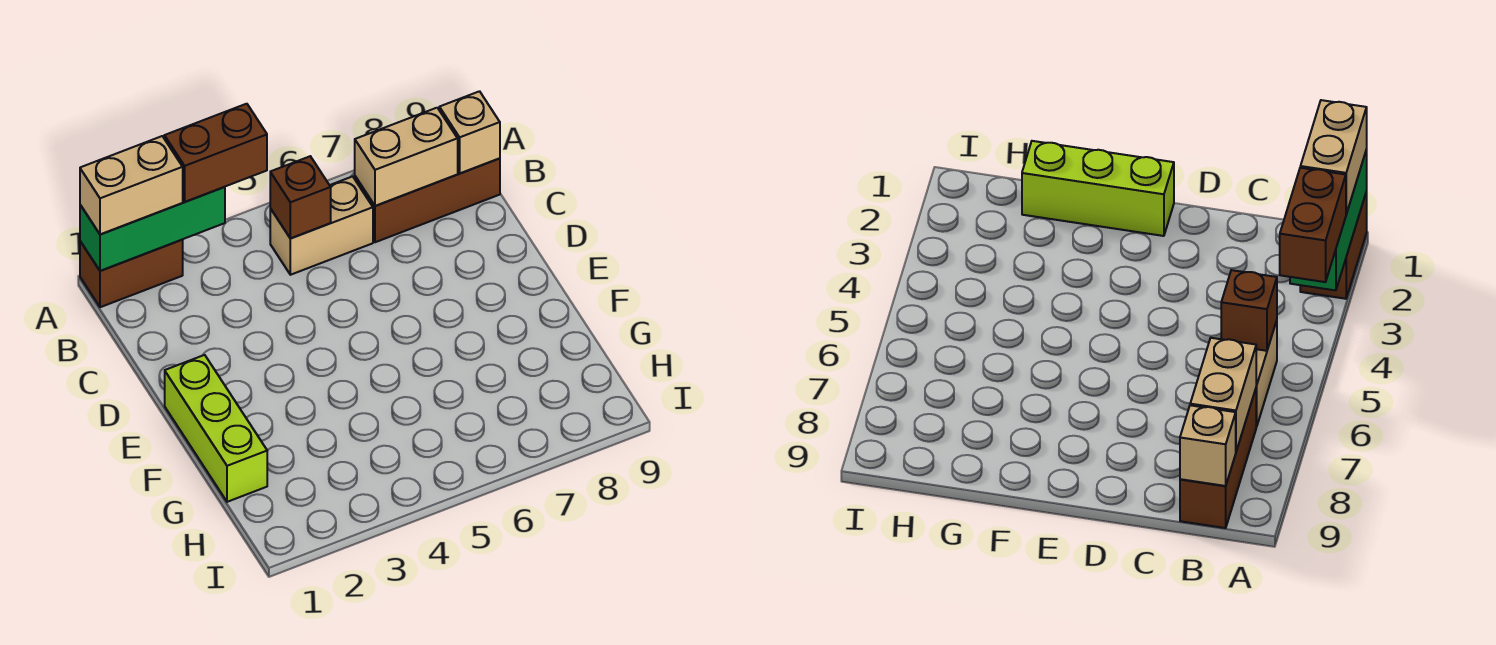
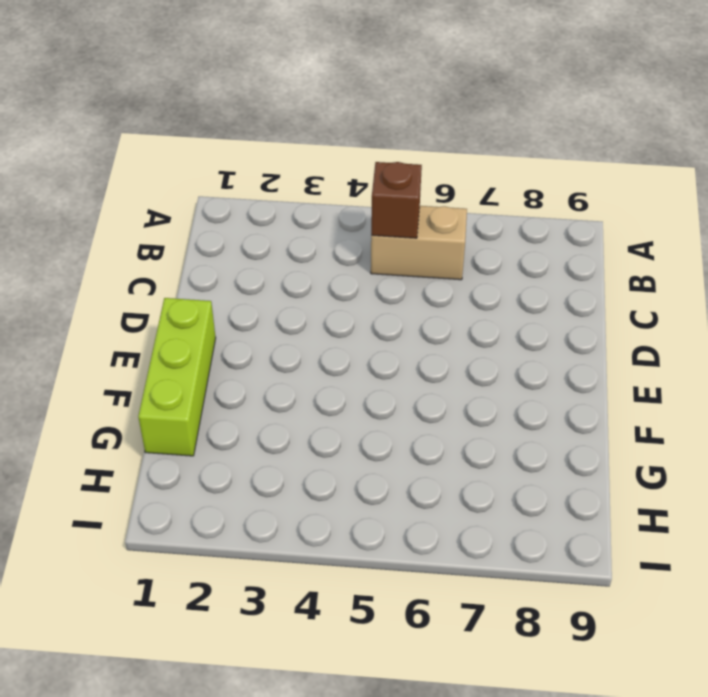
none -> brown brick A1:A2 level 1
none -> brown brick B7:B9 level 1

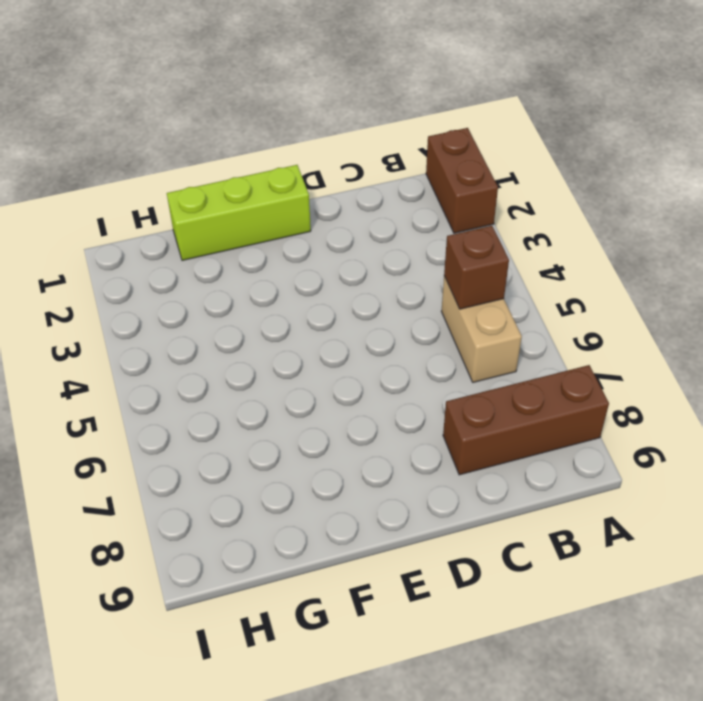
brown brick A8:C8 level 1 -> brown brick B7:B9 level 1
none -> green brick A1:A3 level 2
none -> tan brick B7:B8 level 2

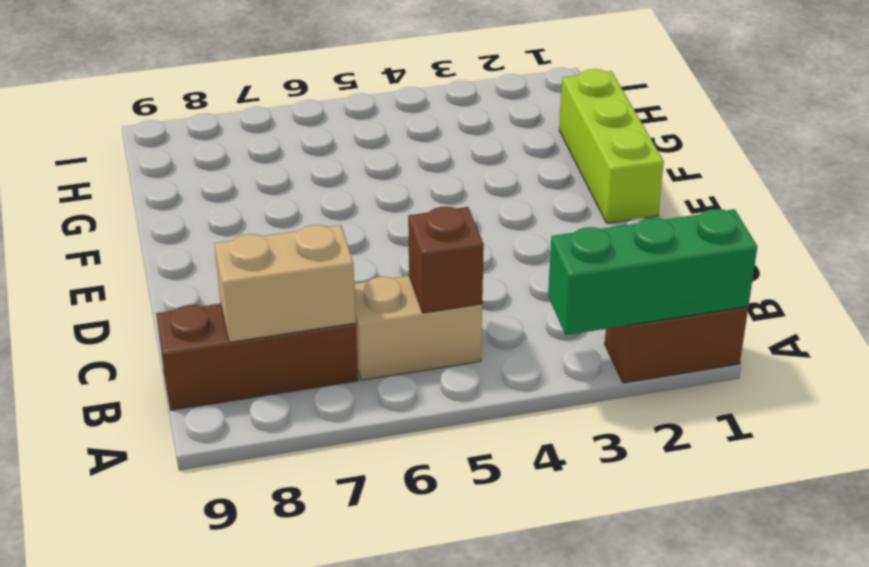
none -> tan brick B9 level 2
none -> tan brick A1:A2 level 3

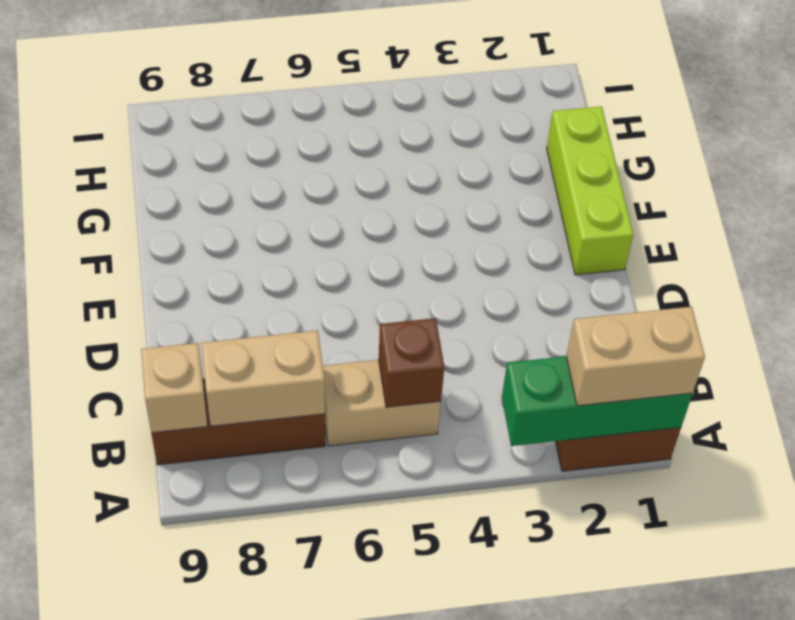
none -> brown brick A3:A4 level 3

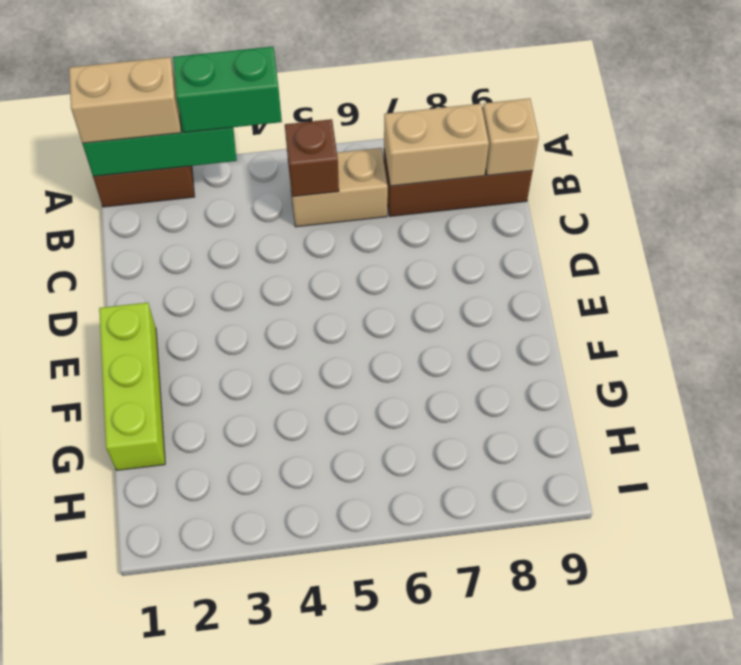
green brick A3:A4 level 3 -> brown brick A3:A4 level 3

